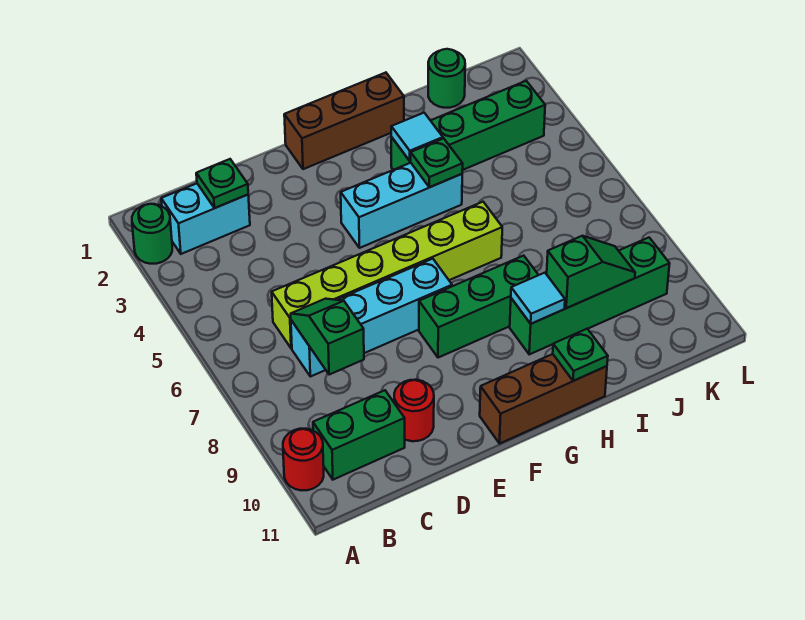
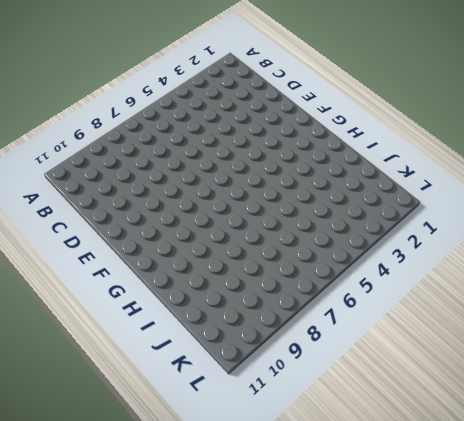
none -> green round brick A2 level 1
none -> red round brick A10 level 1
none -> cyan brick B2:C2 level 1

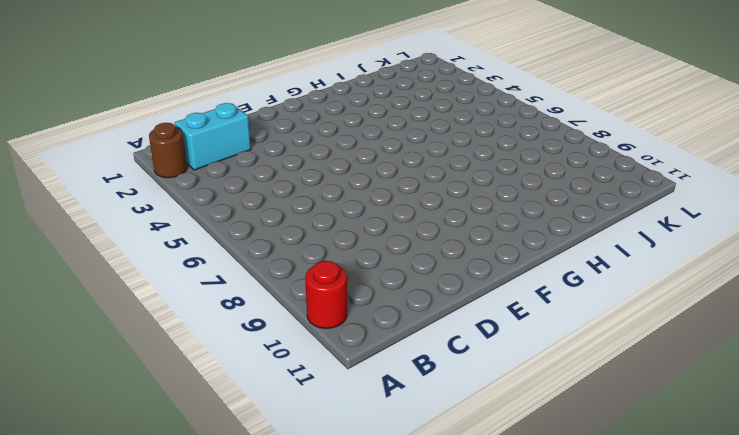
brown round brick A2 level 1 -> green round brick A2 level 1
none -> green brick B10:C10 level 1
none -> lime brick C6:H6 level 1
none -> cyan brick C7:F7 level 1

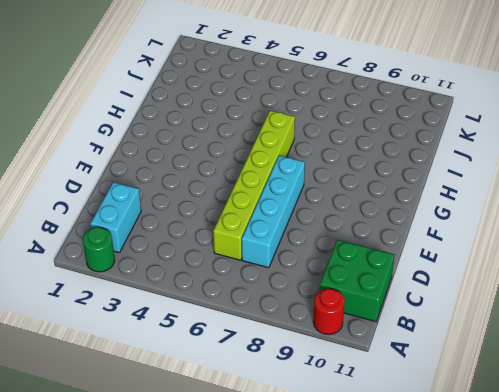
green brick B10:C11 level 1 -> green brick B10:C10 level 1
none -> red round brick D10 level 1
none -> brown brick F1:H1 level 1
none -> cyan brick F4:H4 level 1

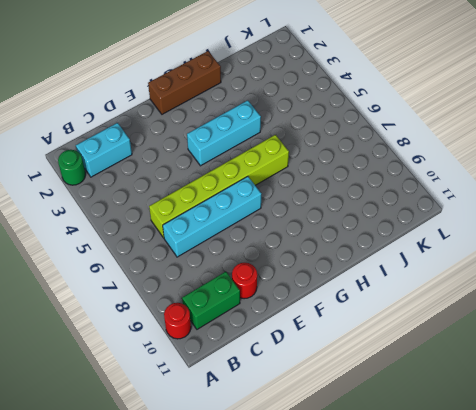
none -> green brick F8:H8 level 1
none -> brown brick F11:H11 level 1
none -> green brick H3:K3 level 1

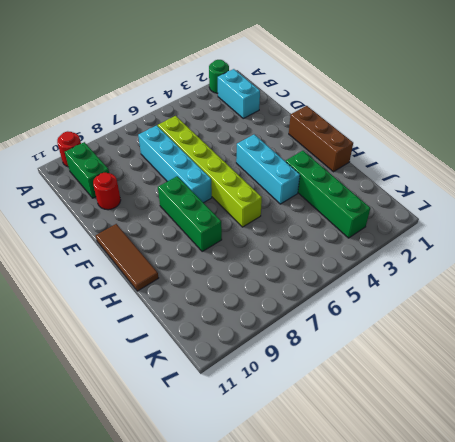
brown tile F11:H11 level 1 -> brown brick F11:H11 level 1
none -> green brick H9:K9 level 1
none -> green round brick J1 level 1
none -> green plate C2 level 2

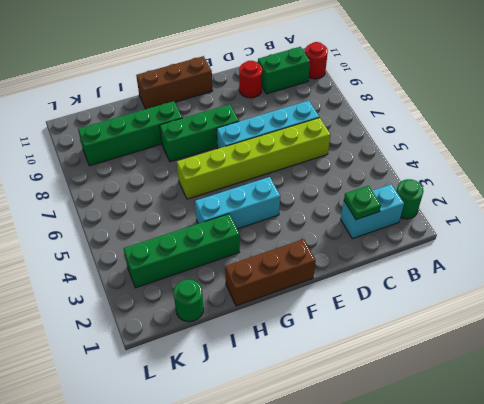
none -> green slope C7:C8 level 2 top 8
none -> cyan tile H3 level 2
none -> green plate H4 level 2

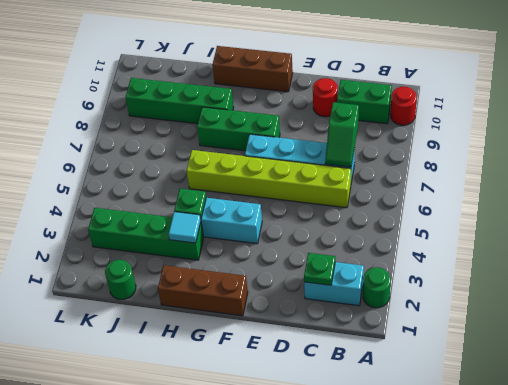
none -> cyan tile H9 level 2
none -> green plate H11 level 2
none -> green slope I9:J9 level 2 top I

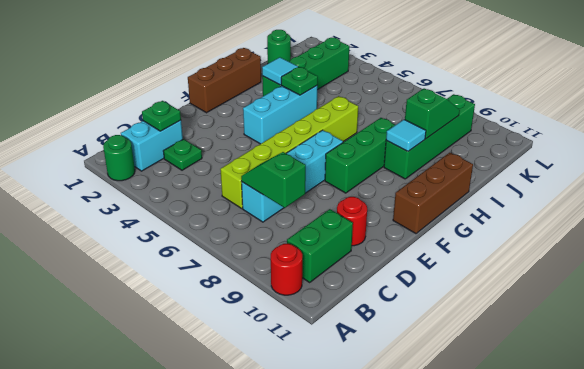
green plate C3 level 1 -> green plate H11 level 2

